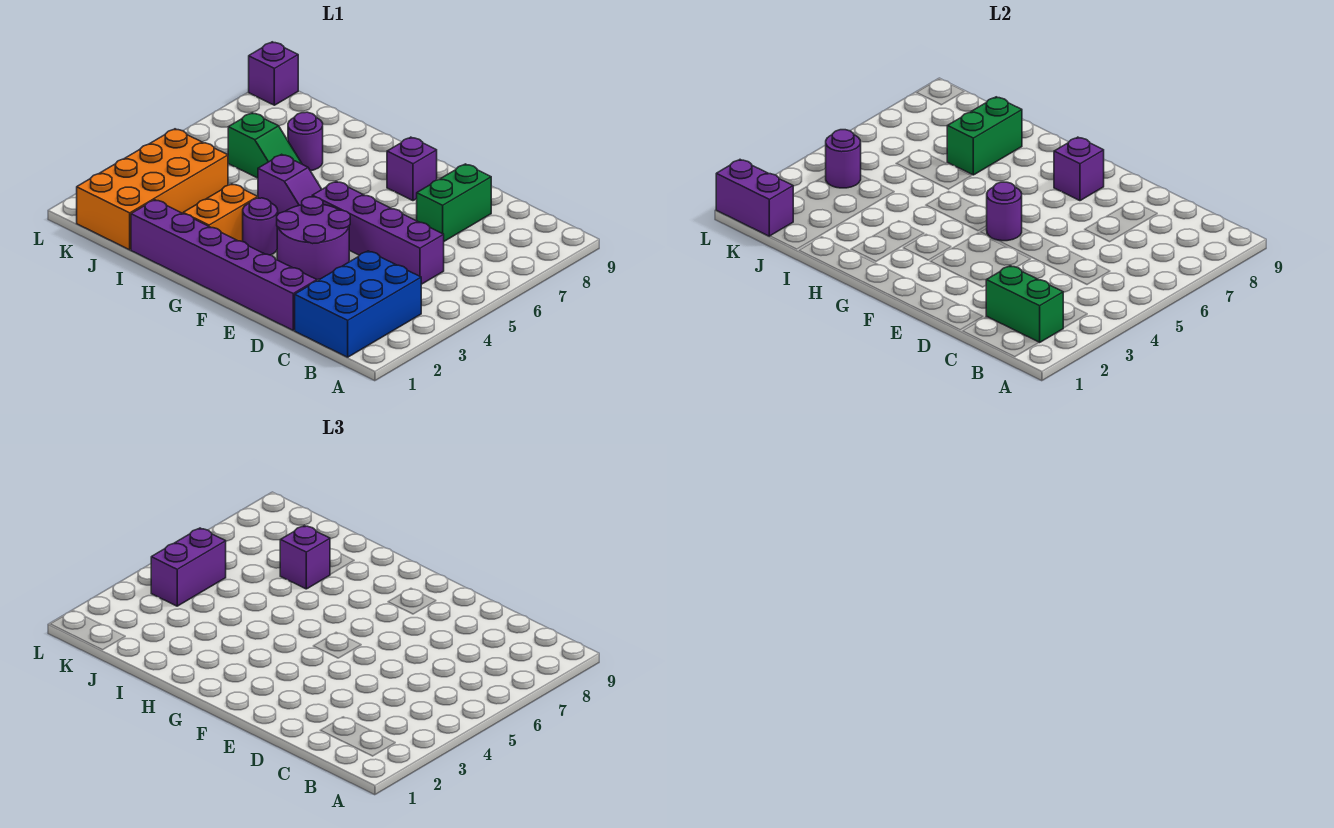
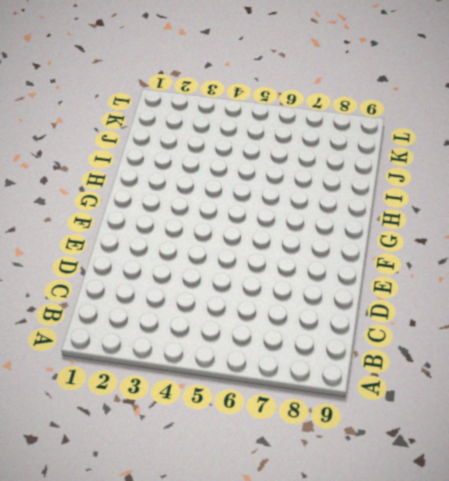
none -> blue brick B1:C3 level 1
none -> purple brick C5:F5 level 1
none -> purple brick D1:I1 level 1

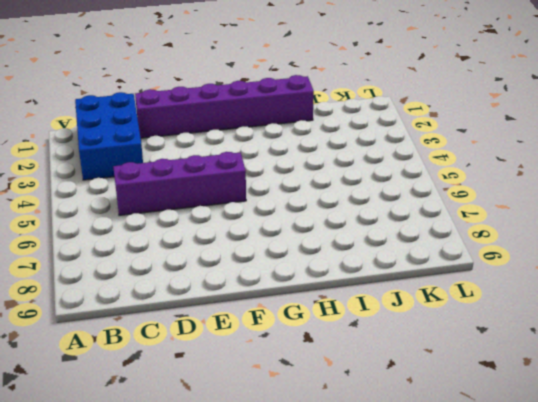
none -> green brick D7:D8 level 1
none -> purple round brick E3:F4 level 1
none -> purple brick F8 level 1

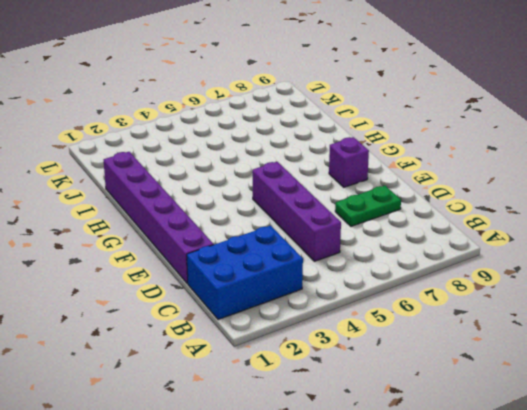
green plate D7:D8 level 1 -> green brick D7:D8 level 1
none -> purple round brick E3:F4 level 1
none -> purple round brick G3 level 1
none -> purple slope G5:H5 level 1 top H

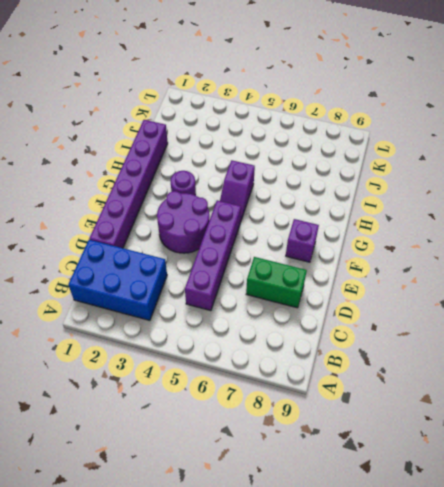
none -> orange brick H2:H3 level 1
none -> green slope I6:J6 level 1 top J
none -> purple round brick I7 level 1

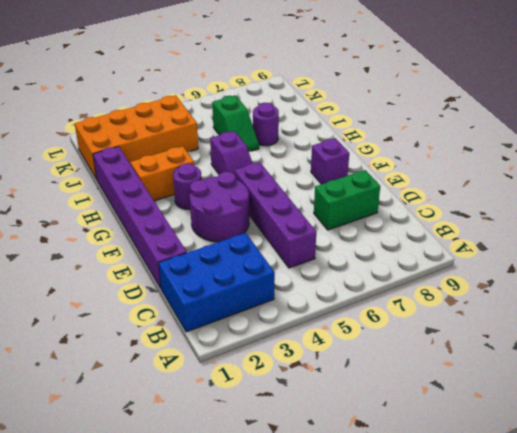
none -> purple brick L9 level 1
none -> green brick B2:C2 level 2
none -> purple round brick F5 level 2

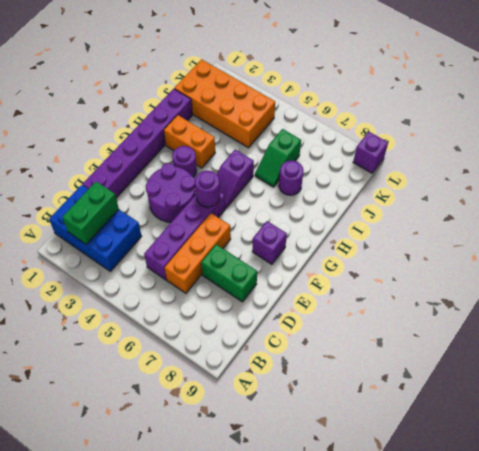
orange brick C6:E6 level 1 -> none
none -> purple brick F8 level 2
none -> green brick I7:I8 level 2
none -> purple brick K1:L1 level 2

